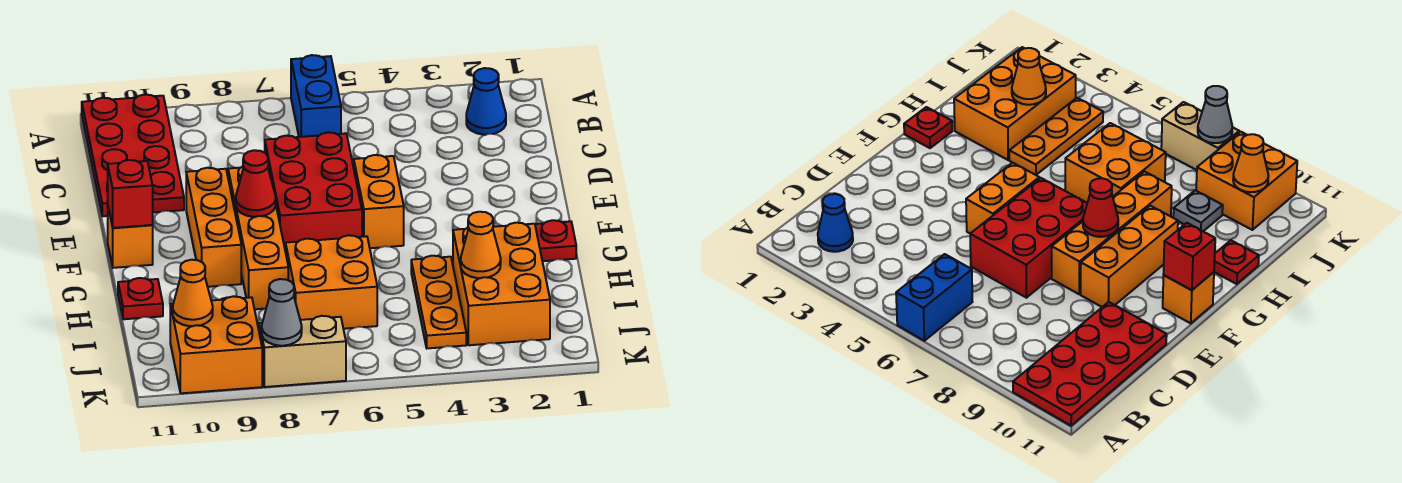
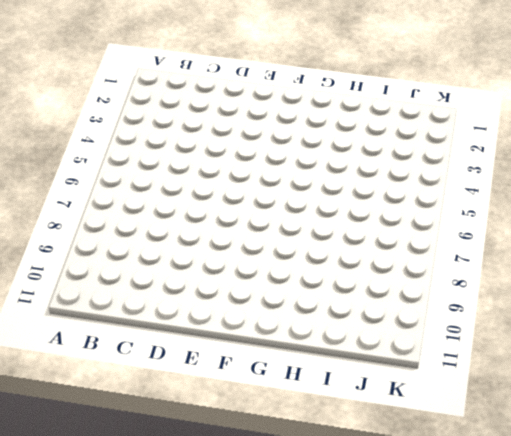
none -> blue brick A6:B6 level 1
none -> red plate A10:D11 level 1
none -> blue cone B2 level 1

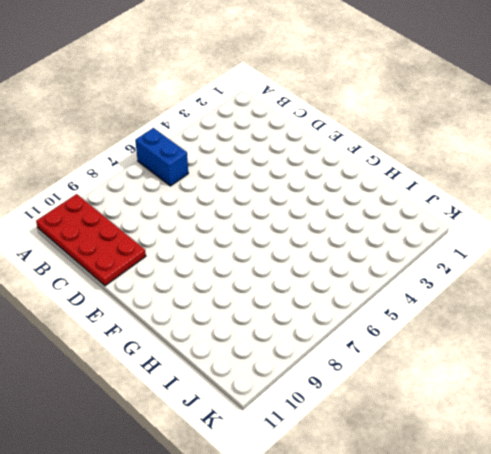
none -> blue cone B2 level 1
none -> red brick D6:F7 level 1
none -> orange brick E5:F5 level 1

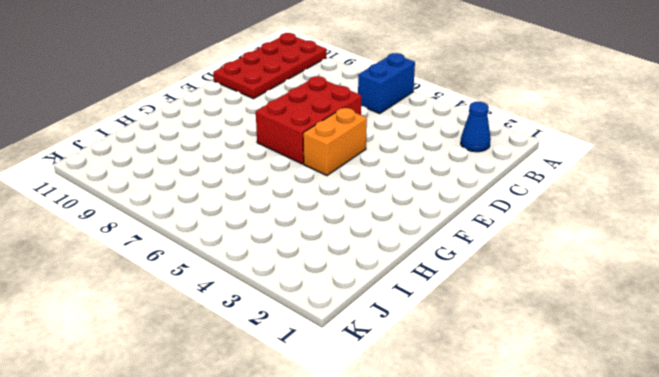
none -> orange brick E8:H8 level 1
none -> orange brick E9:G9 level 1
none -> orange brick F11 level 1

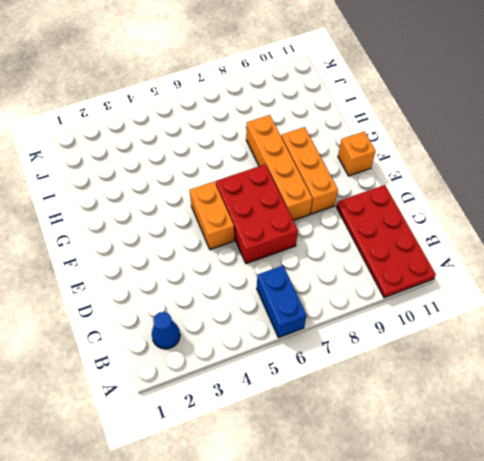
none -> red plate G1 level 1
none -> orange brick H2:J3 level 1
none -> orange plate H4:J4 level 1

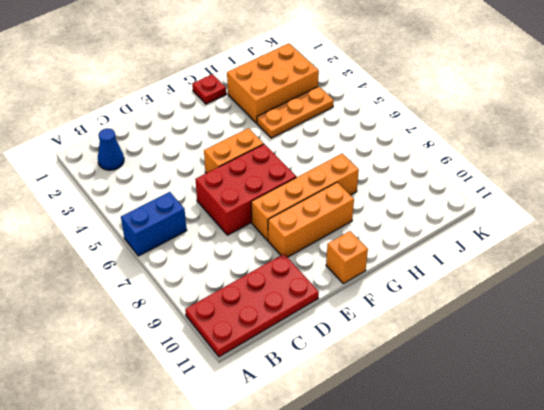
none -> orange brick H6:I7 level 1
none -> red plate H11 level 1
none -> grey plate I9 level 1

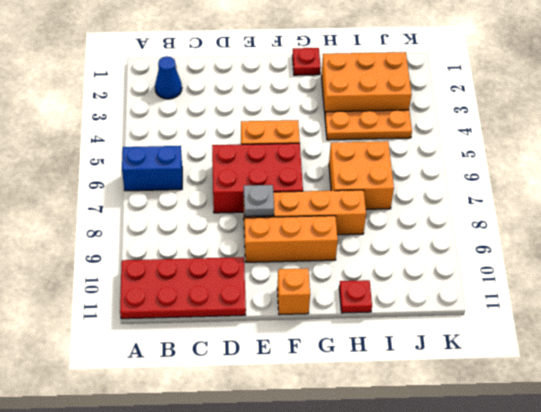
grey plate E8 level 2 -> grey plate I9 level 1
none -> orange brick J9:K10 level 1
none -> tan brick K7:K8 level 1
none -> red cone F8 level 2

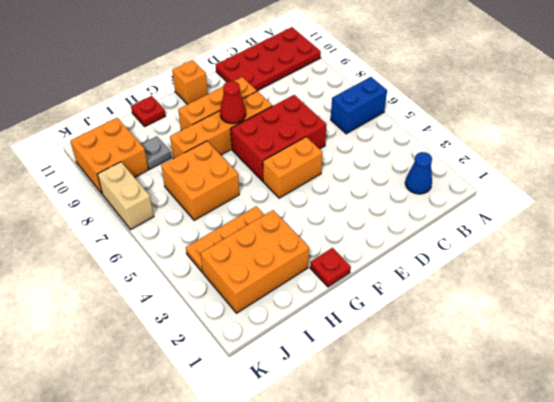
none -> red brick F11 level 2
none -> orange cone I3 level 2
none -> orange cone J10 level 2

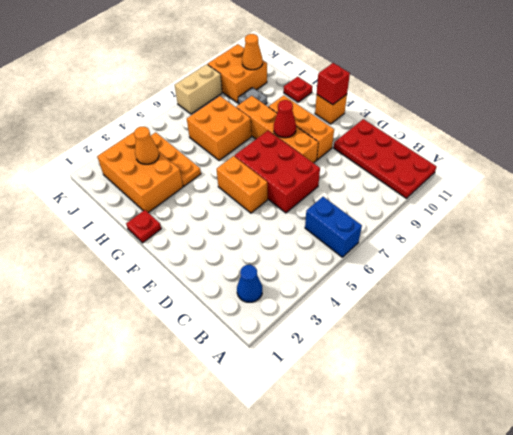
none -> grey cone K8 level 2

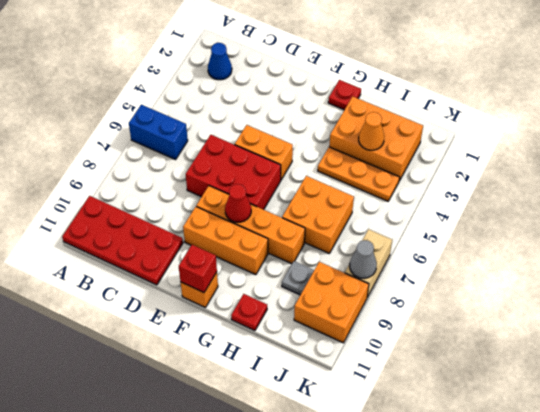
none -> orange cone J10 level 2

